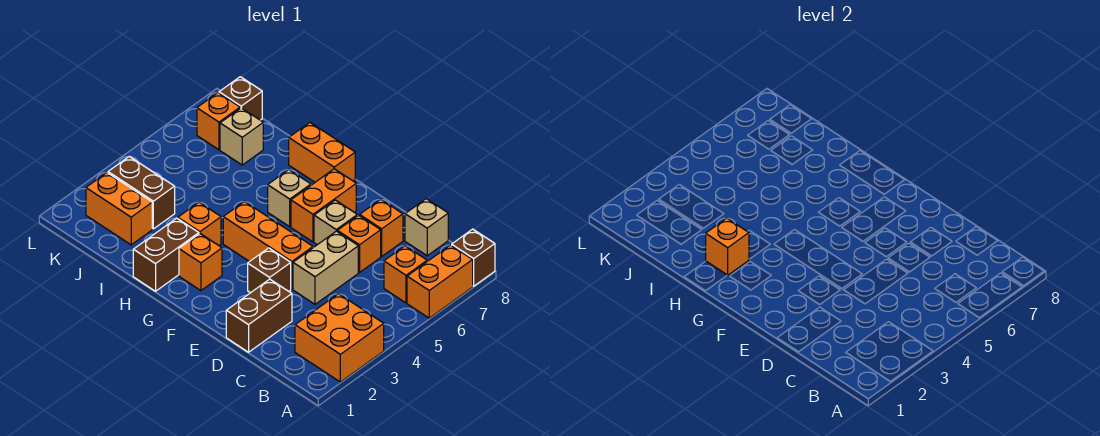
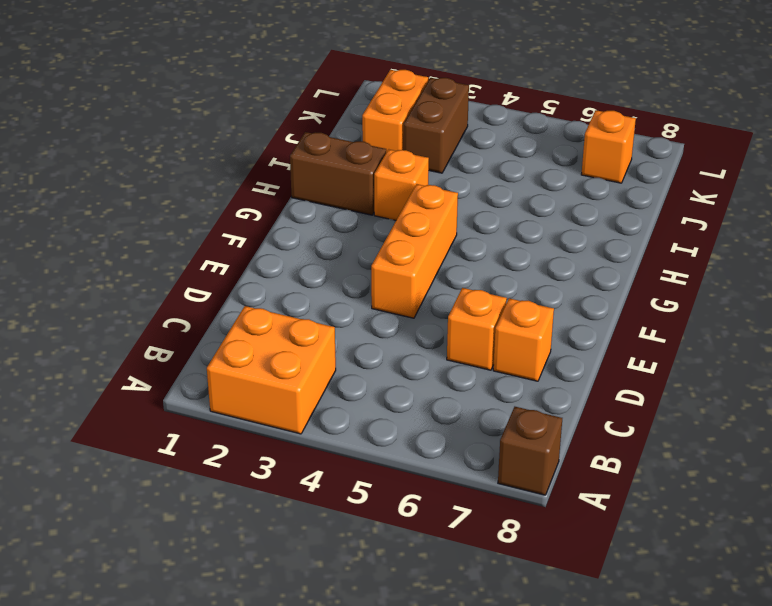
none -> orange brick A6:A7 level 1
none -> orange brick B6 level 1
none -> tan brick C8 level 1

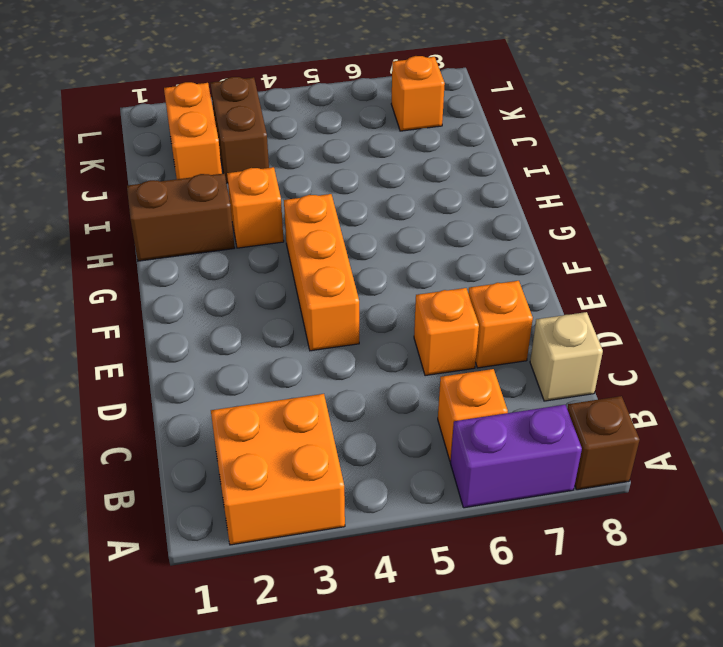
purple brick A6:A7 level 1 -> orange brick A6:A7 level 1
none -> brown brick D1:D2 level 1
none -> tan brick D4:D5 level 1
none -> brown brick E3 level 1

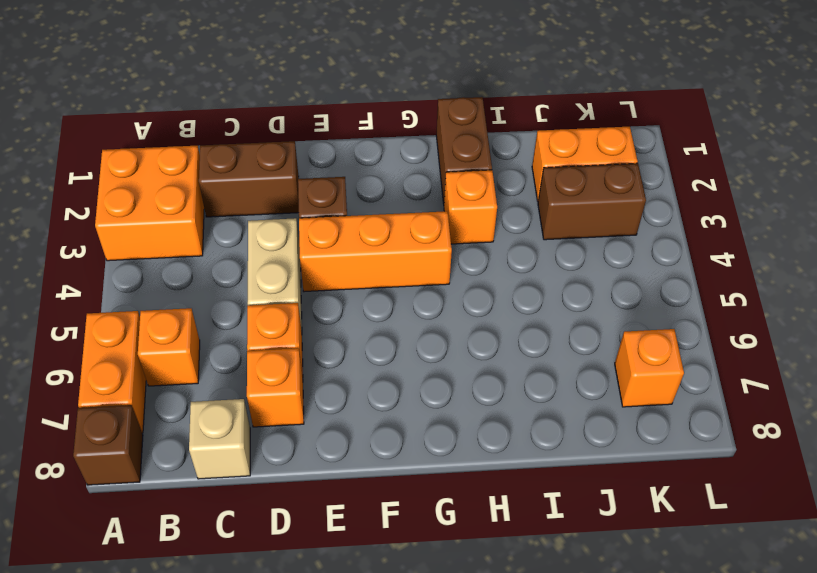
brown brick C2:D2 level 1 -> brown brick D1:D2 level 1
none -> tan brick E6 level 1
none -> orange brick F6:F7 level 1
none -> orange brick G2 level 1

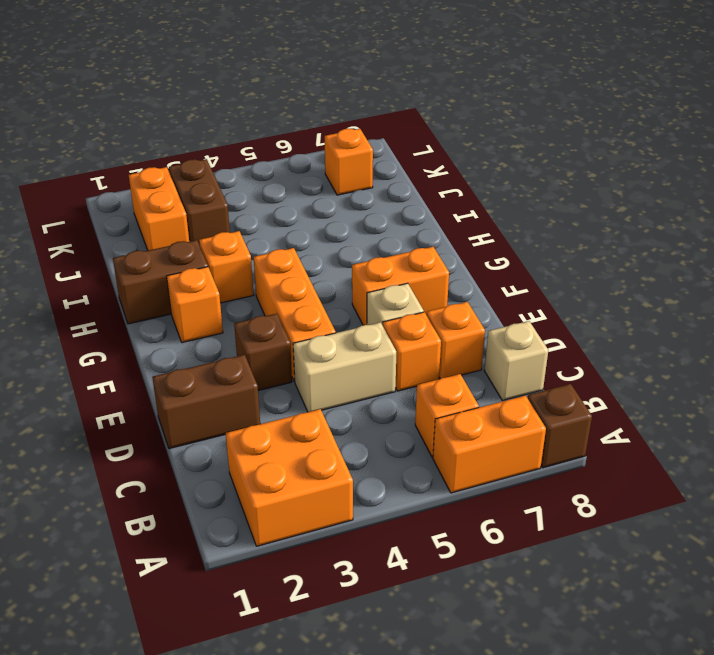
none -> tan brick G6 level 1
none -> orange brick G8:H8 level 1
none -> tan brick J7 level 1

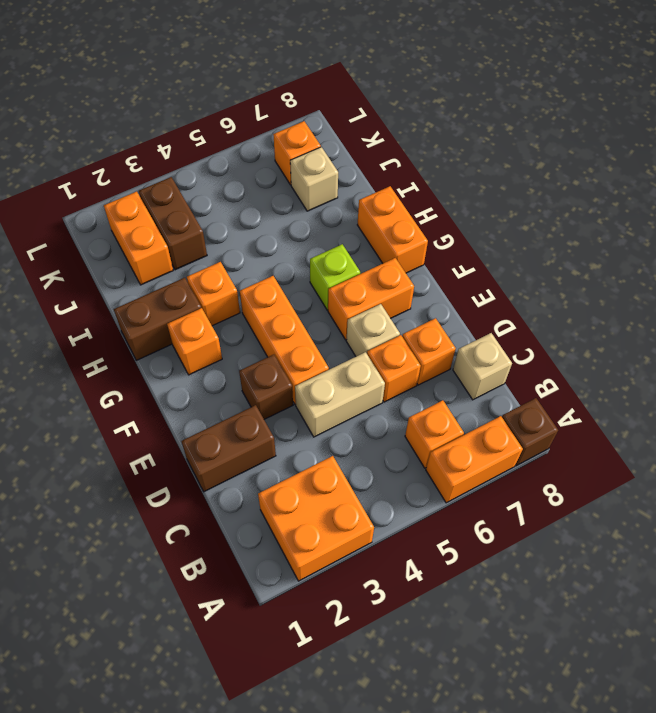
lime brick G6 level 1 -> tan brick G6 level 1
none -> brown brick K8 level 1
none -> orange brick H2 level 2

